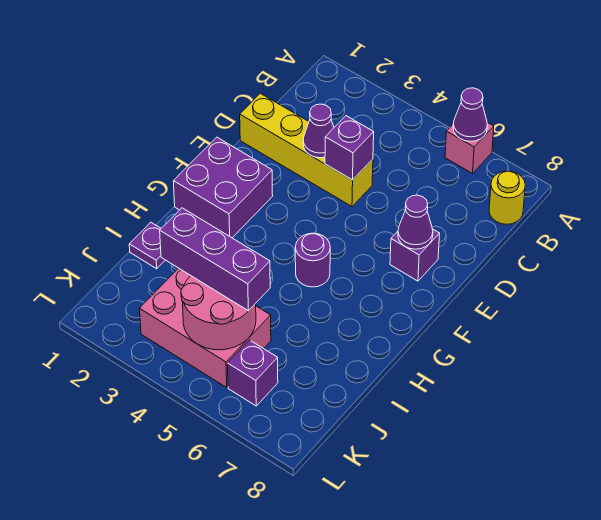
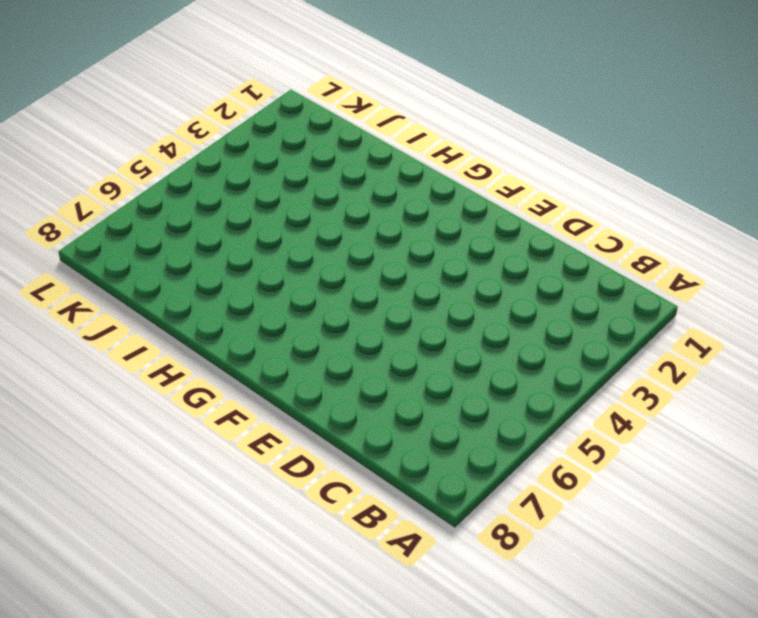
none -> pink brick A6 level 1
none -> yellow round brick B8 level 1
none -> yellow brick D1:D4 level 1

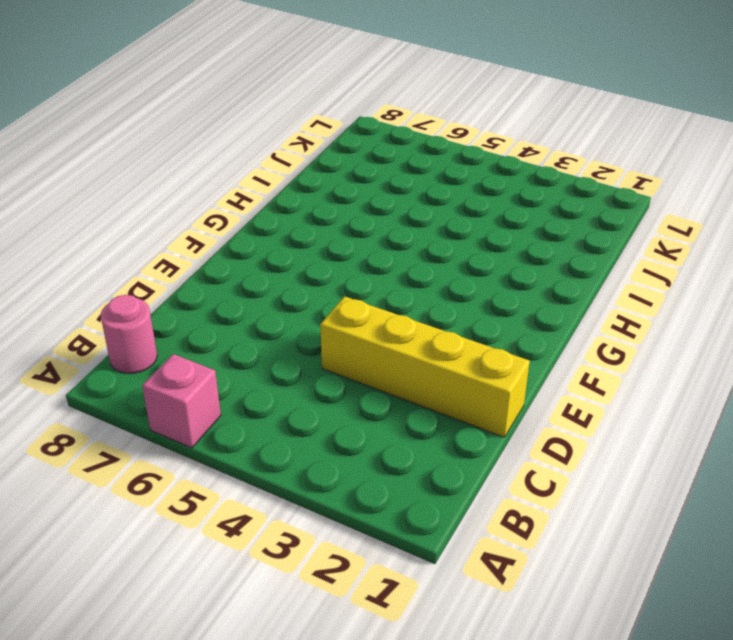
pink round brick B8 level 1 -> yellow round brick B8 level 1
none -> purple brick E7 level 1
none -> purple brick F1:G2 level 1
none -> purple round brick G5 level 1

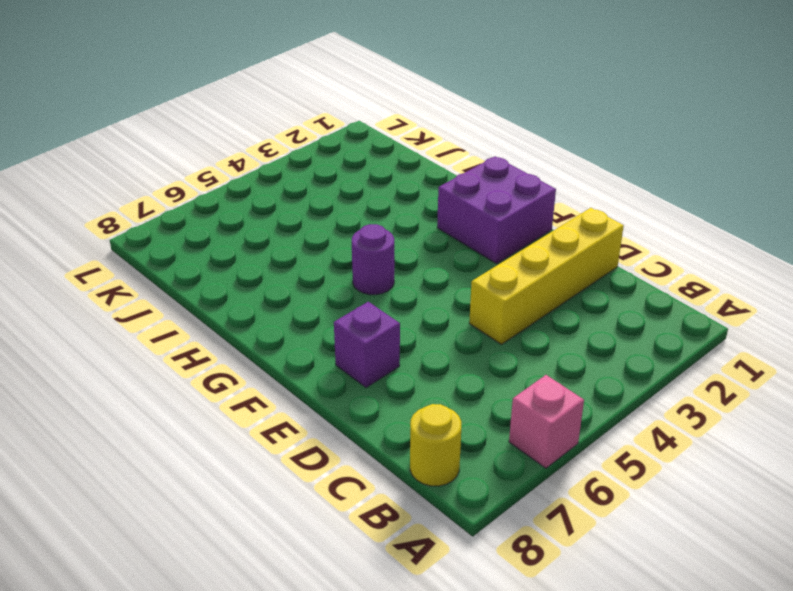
none -> purple plate I1 level 1
none -> pink brick J3:K5 level 1
none -> purple brick K6 level 1

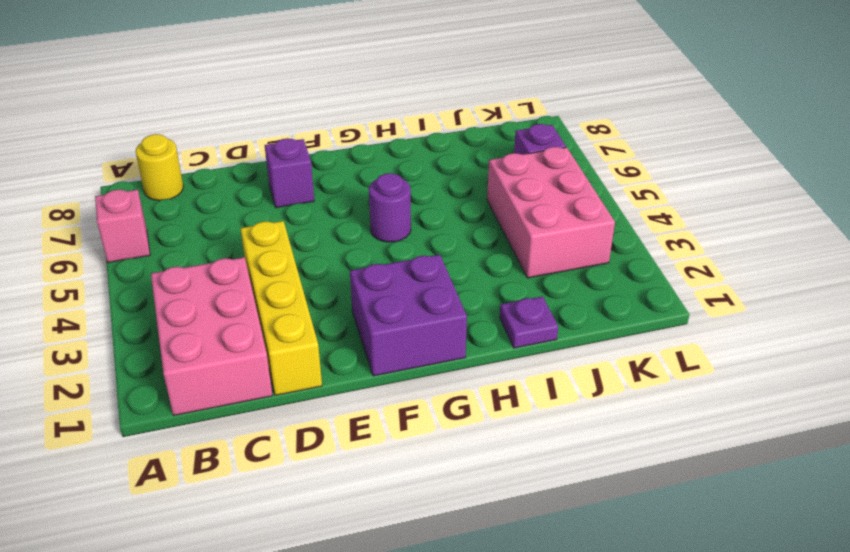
pink brick B1:C3 level 1 -> none
none -> purple cone A6 level 2
none -> purple cone D3 level 2
none -> purple brick D4 level 2

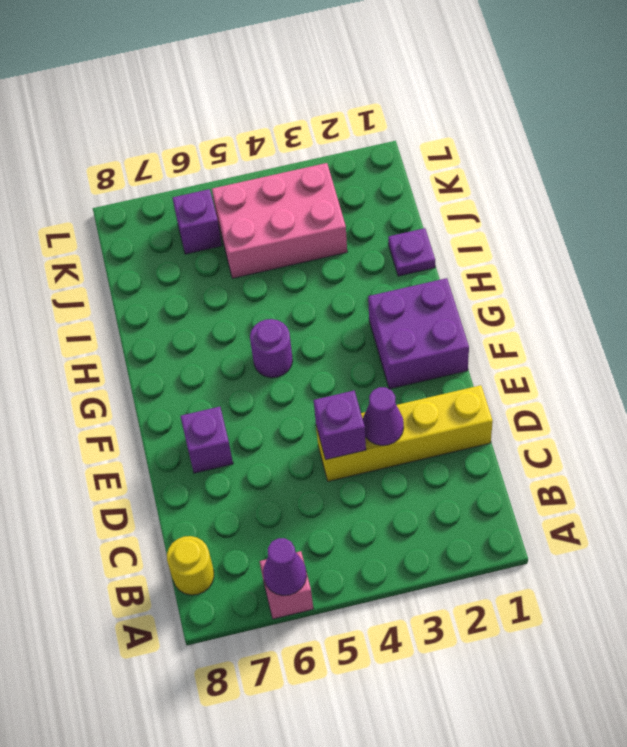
none -> purple cone E7 level 2
none -> pink round brick J4:K5 level 2
none -> purple brick J3:J5 level 3

